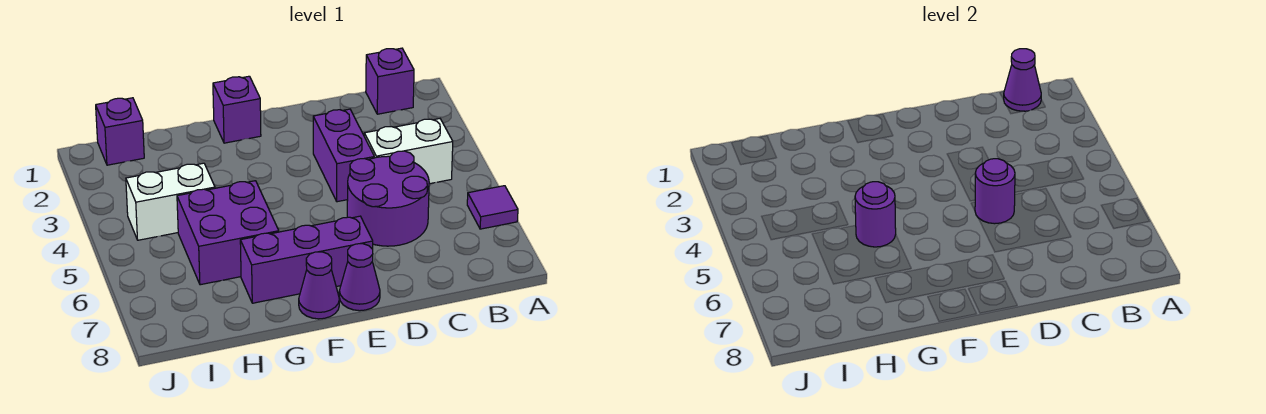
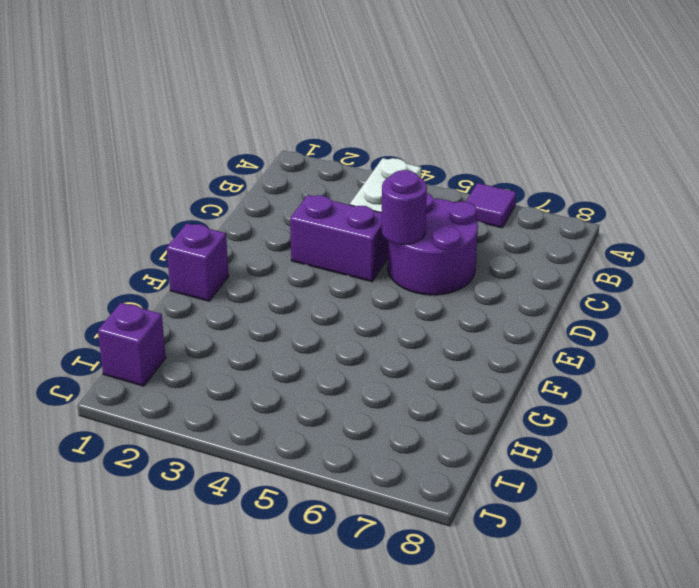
none -> purple brick B1 level 1
none -> purple brick E7:G7 level 1
none -> purple cone E8 level 1

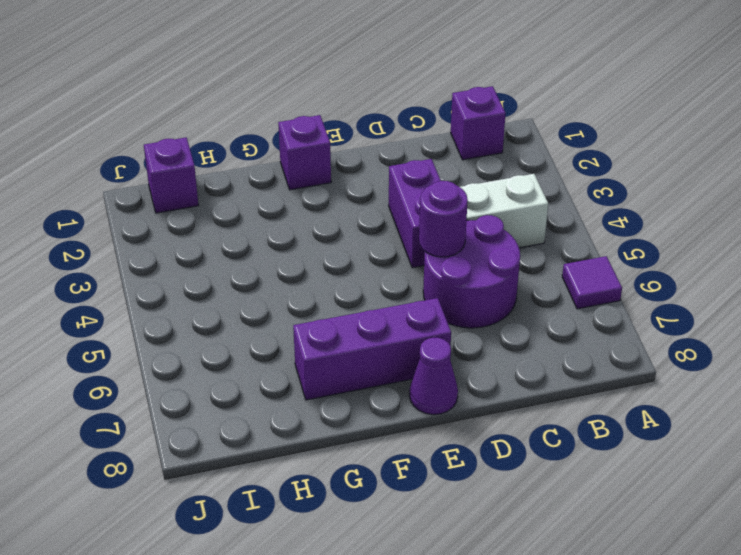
none -> purple cone F8 level 1
none -> purple brick G5:H6 level 1
none -> white brick H4:I4 level 1

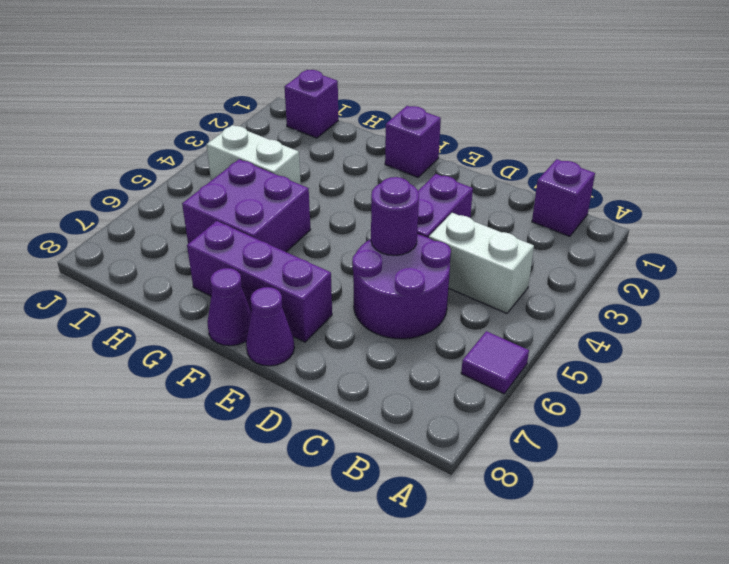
none -> purple cone B1 level 2
none -> purple round brick G5 level 2

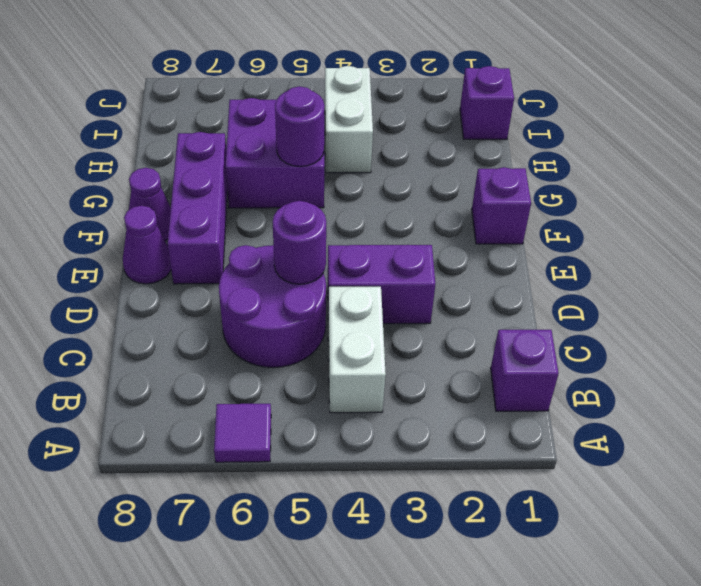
none -> purple cone B1 level 2

